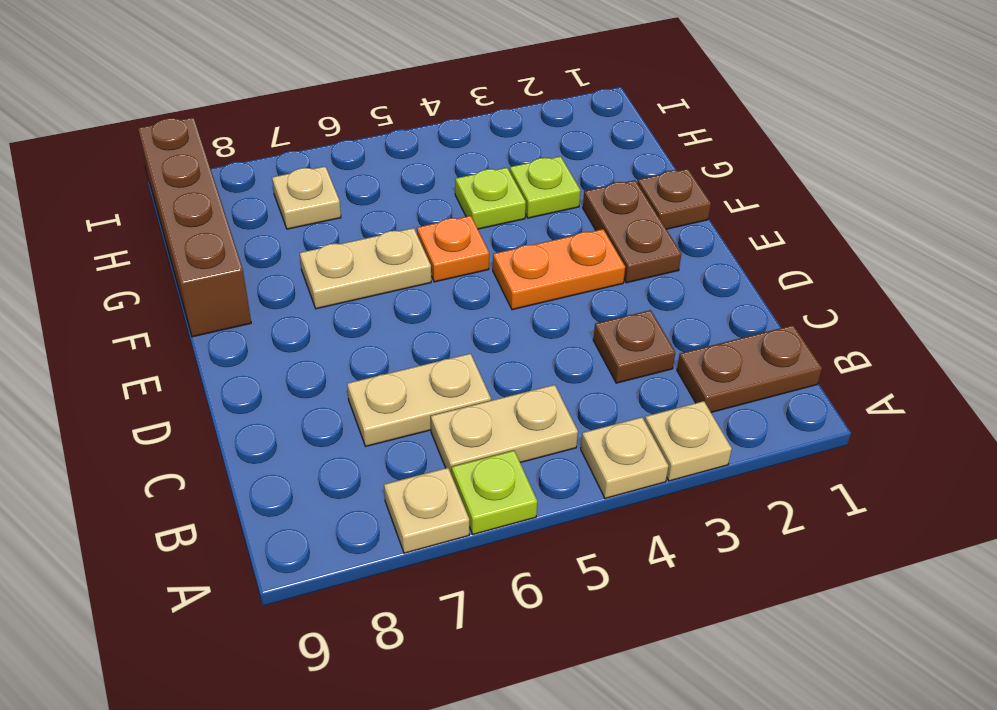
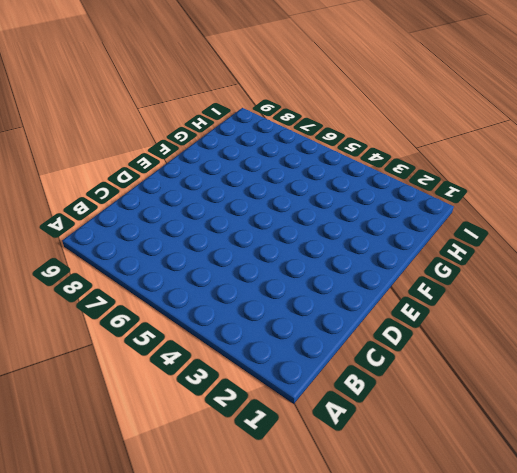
none -> tan plate A3 level 1
none -> tan plate A4 level 1
none -> lime plate A6 level 1

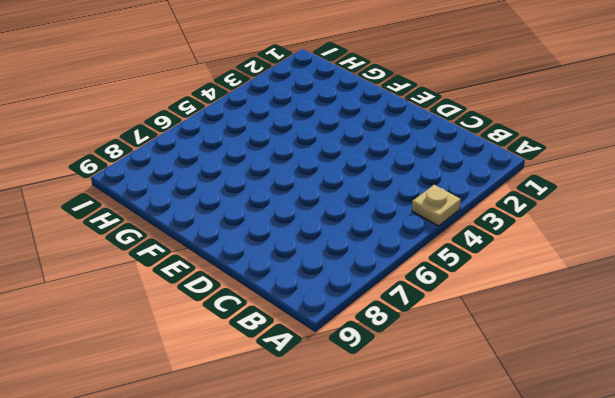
none -> tan plate A3 level 1
none -> lime plate A6 level 1
none -> tan plate A7 level 1

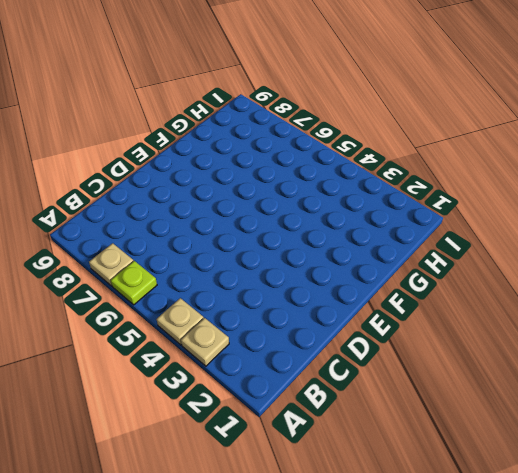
none -> brown plate B1:B2 level 1
none -> tan plate B5:B6 level 1
none -> brown plate C3 level 1

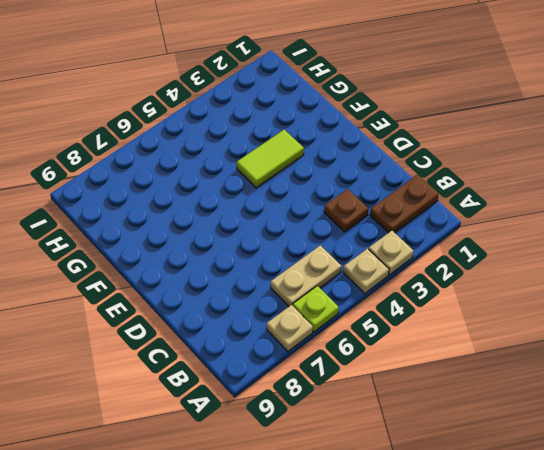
lime tile F3:F4 level 1 -> none
none -> tan plate C6:C7 level 1
none -> brown plate E2:F2 level 1
none -> orange plate E3:E4 level 1

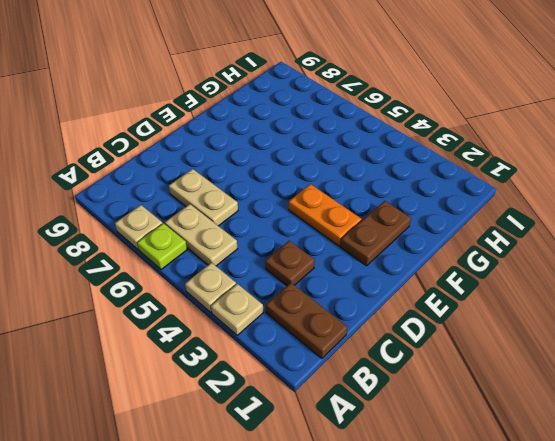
none -> brown plate F1 level 1
none -> orange plate F5 level 1
none -> tan plate F6:F7 level 1

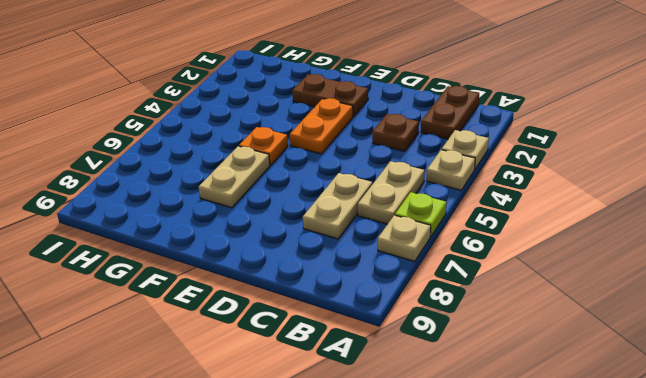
none -> brown plate F1 level 1
none -> brown brick F9:I9 level 1
none -> lime plate G3 level 1

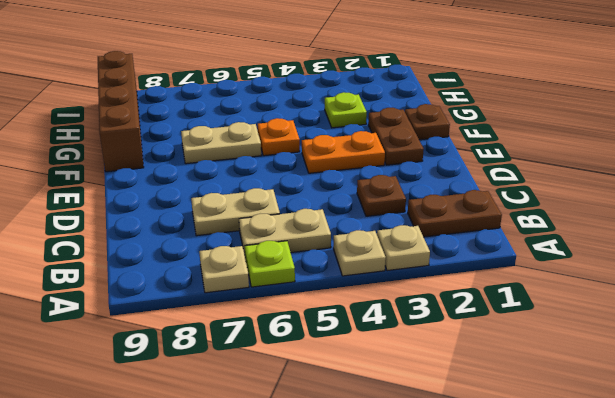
none -> lime plate G4 level 1
none -> tan plate H7 level 1

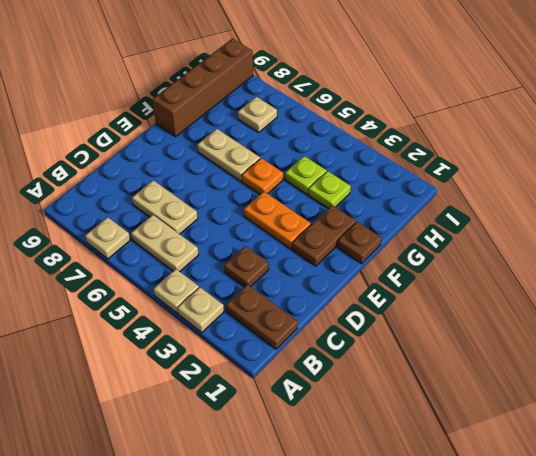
none -> lime plate A6 level 1

